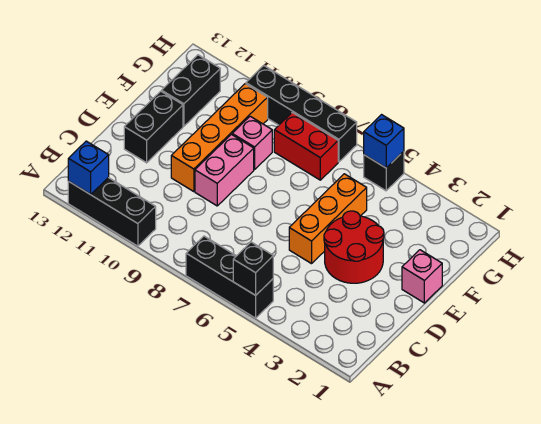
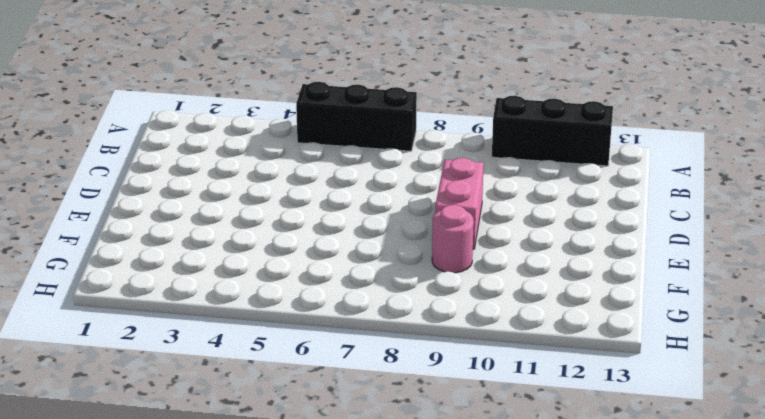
pink round brick F9 level 1 -> pink brick F9 level 1
none -> red round brick D3:E4 level 1
none -> orange brick D5:F5 level 1
none -> orange brick D10:G10 level 1

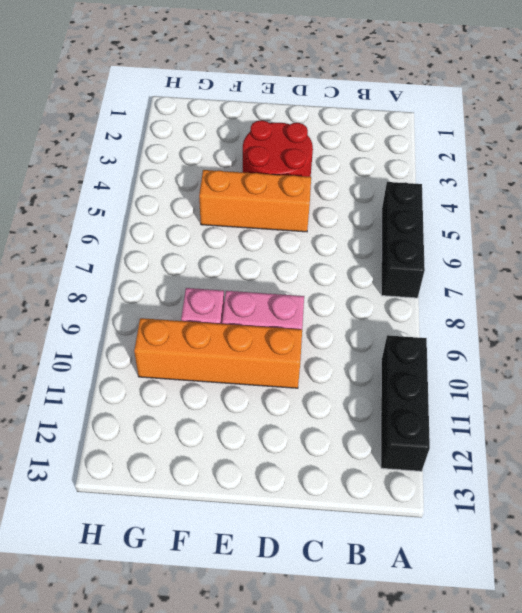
none -> black brick D12:E12 level 1
none -> pink brick E1 level 1
none -> black brick F12:G12 level 1

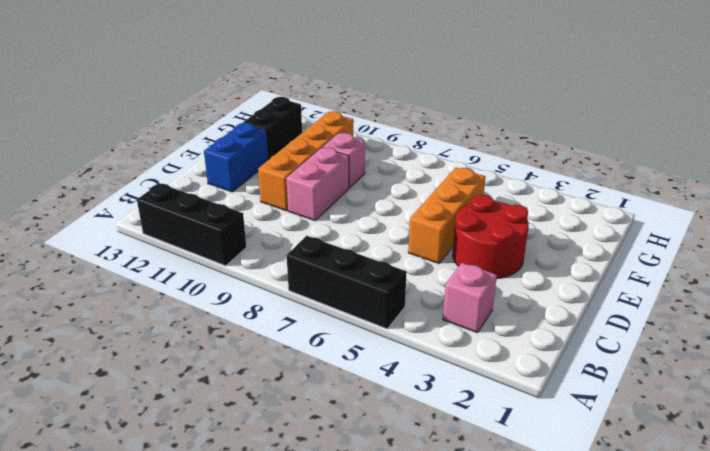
pink brick B3 level 1 -> pink brick E1 level 1
blue brick D12:E12 level 1 -> black brick D12:E12 level 1
none -> red brick G7:G8 level 1
none -> black brick H5 level 1
none -> black brick H7:H10 level 1

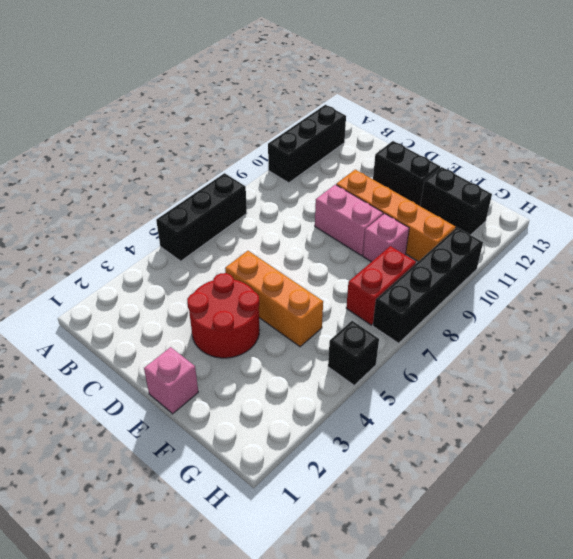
none -> black brick A5 level 2
none -> blue brick A12 level 2
none -> blue brick H5 level 2

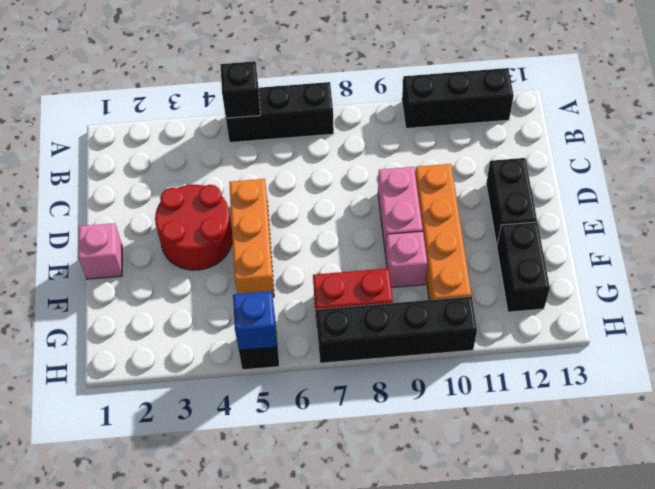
none -> blue brick A12 level 2

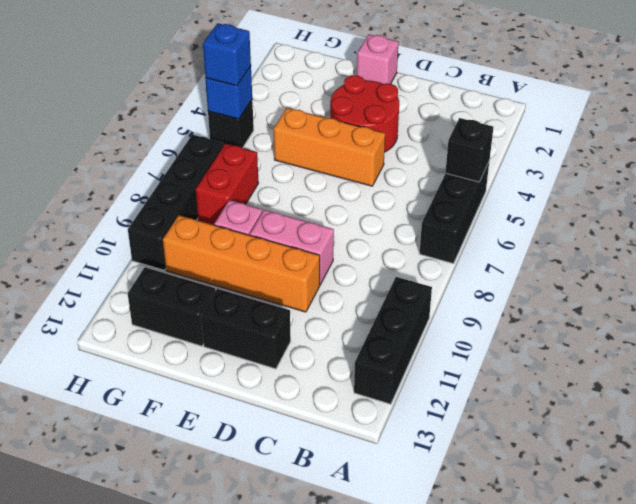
blue brick H5 level 3 -> blue brick A12 level 2

